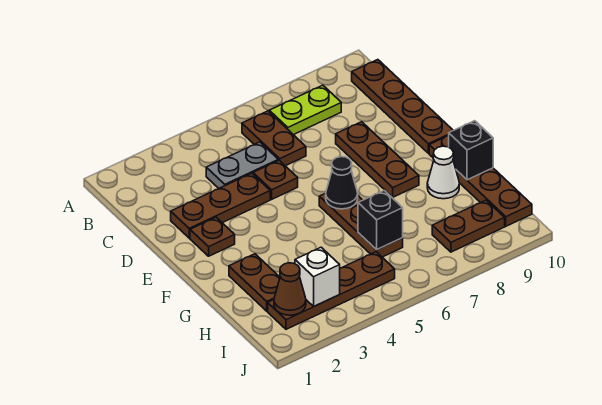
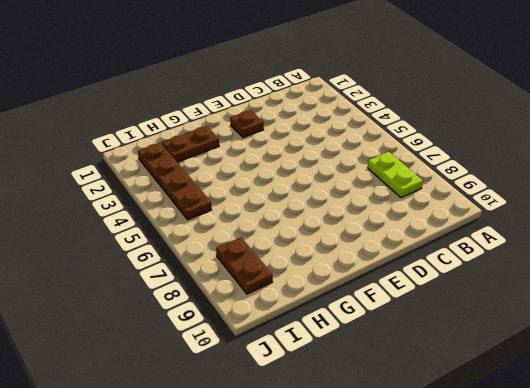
none -> brown plate B6:C6 level 1
none -> brown plate B10:E10 level 1
none -> grey plate C4:C5 level 1

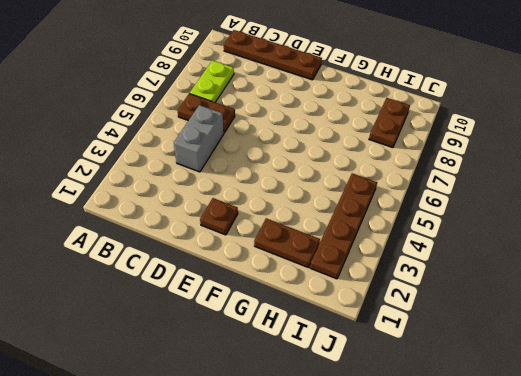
grey brick C4:C5 level 1 -> grey plate C4:C5 level 1
none -> brown plate D2:D4 level 1
none -> brown plate D5 level 1
none -> brown plate D8:F8 level 1

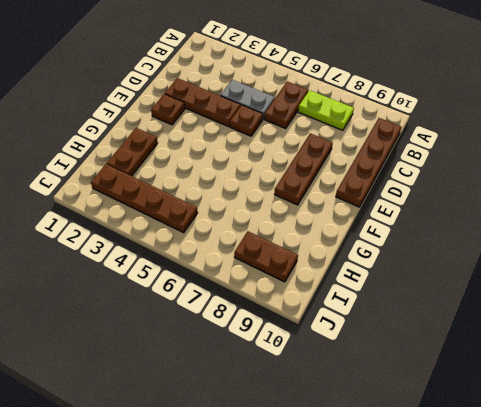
none -> brown plate F6:H6 level 1
none -> brown plate F10:I10 level 1
none -> white cone G9 level 1

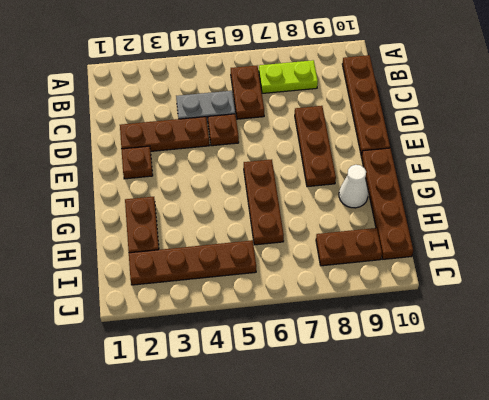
none -> black cone F6 level 2
none -> black brick G10 level 2
none -> black brick H6 level 2

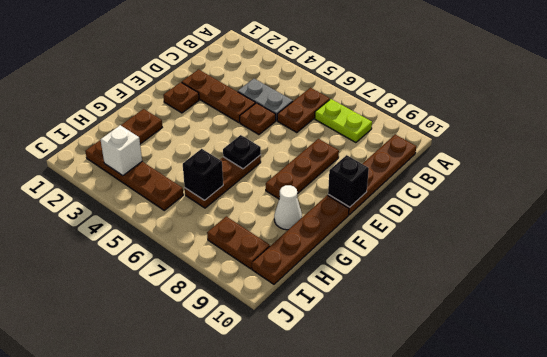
black brick E10 level 2 -> black brick G10 level 2
black plate F6 level 2 -> black cone F6 level 2
none -> brown cone I2 level 2

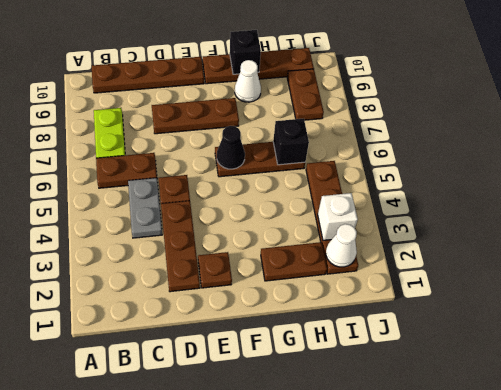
white cone I2 level 2 -> brown cone I2 level 2

